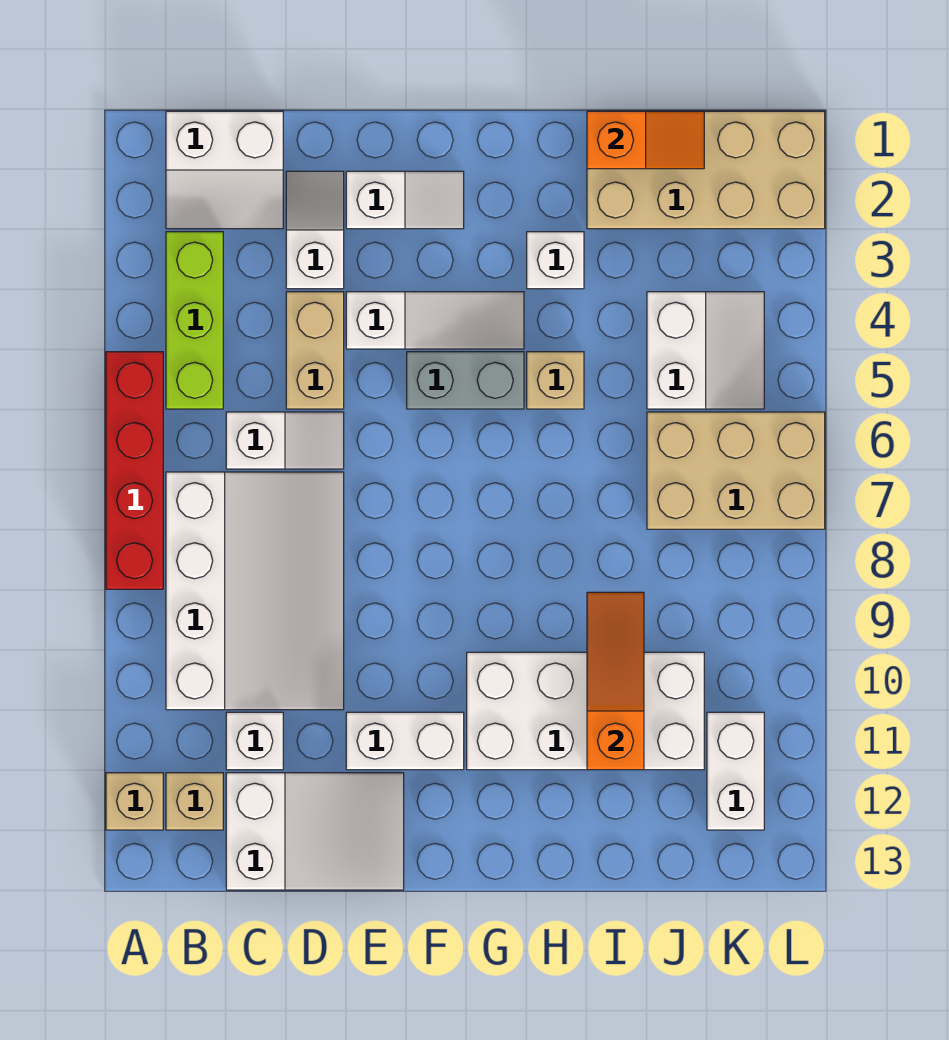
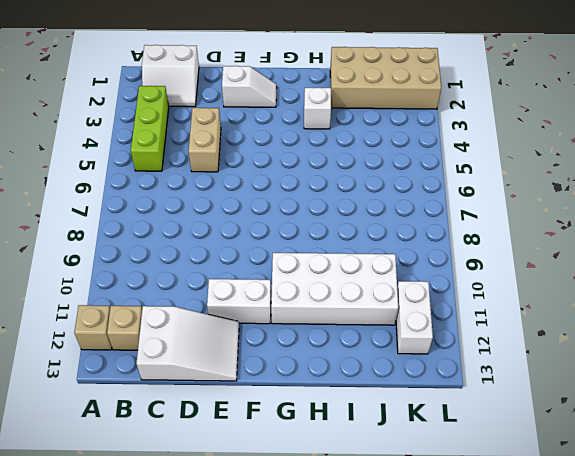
none -> red brick A5:A8 level 1
none -> white slope B7:D10 level 1 top B
none -> white slope C6:D6 level 1 top C

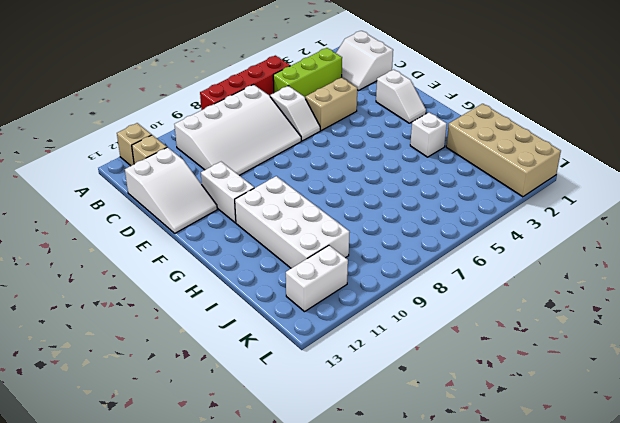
none -> white brick C11 level 1
none -> white slope D2:D3 level 1 top 3
none -> white slope E4:G4 level 1 top E

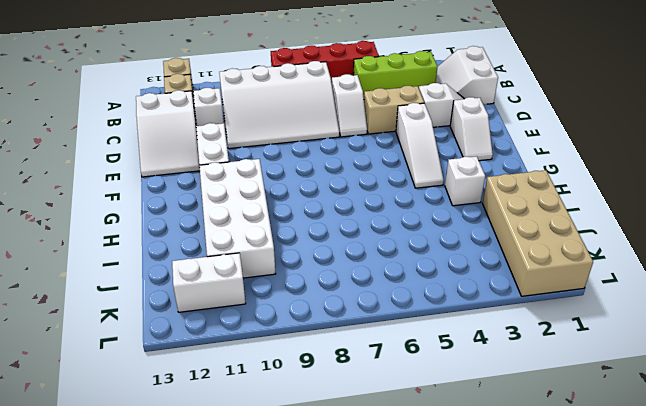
none -> grey brick F5:G5 level 1
none -> tan brick H5 level 1
none -> white slope J4:K5 level 1 top J

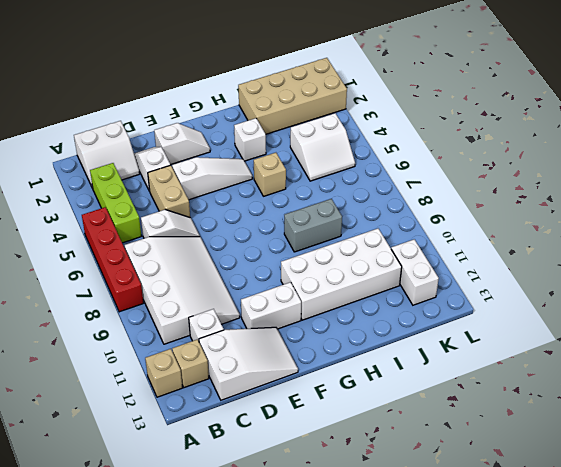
grey brick H8:I8 level 1 -> grey brick F5:G5 level 1
white slope J4:K5 level 1 top 4 -> white slope J4:K5 level 1 top J
none -> tan brick J6:L7 level 1
none -> orange slope I1:J1 level 2 top I
none -> orange slope I9:I11 level 2 top 11

